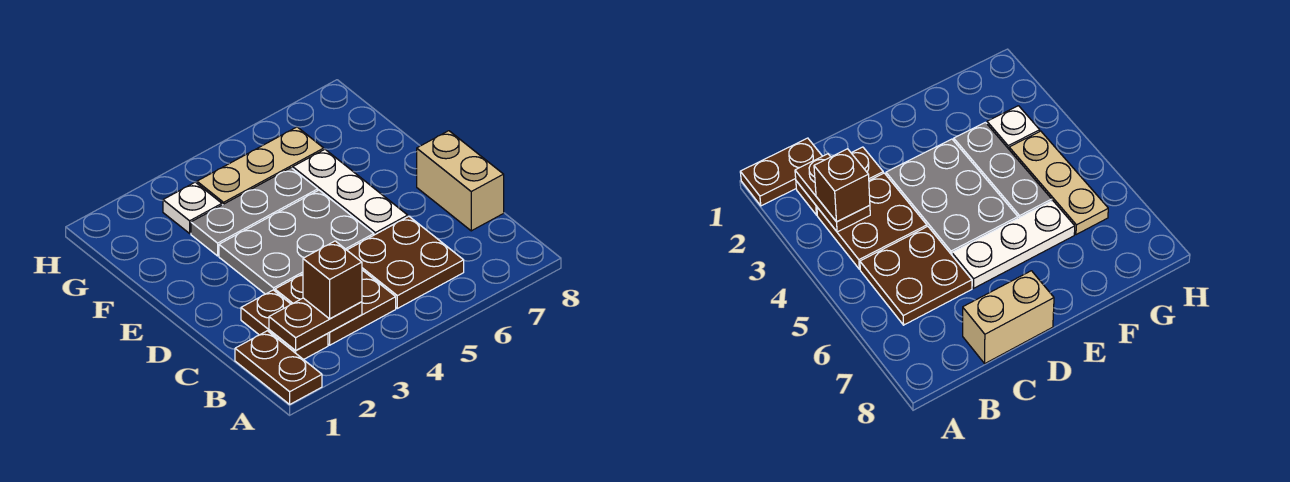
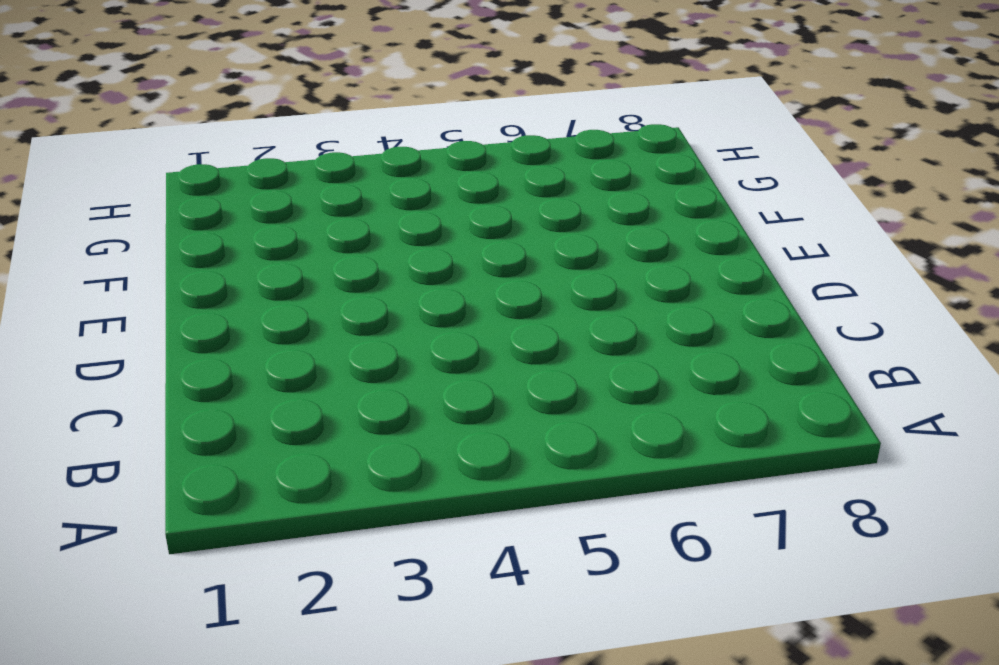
none -> brown plate A1:B1 level 1
none -> brown plate B2:C2 level 1
none -> brown plate B3:C4 level 1

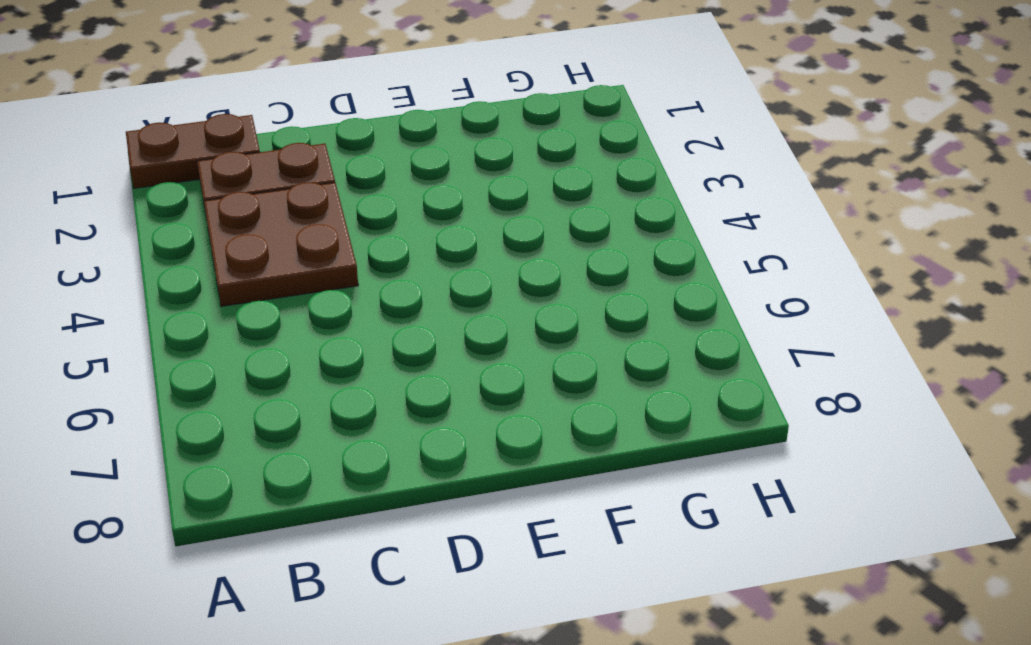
none -> brown plate B5:C6 level 1
none -> tan brick C8:D8 level 1
none -> grey plate D3:E5 level 1

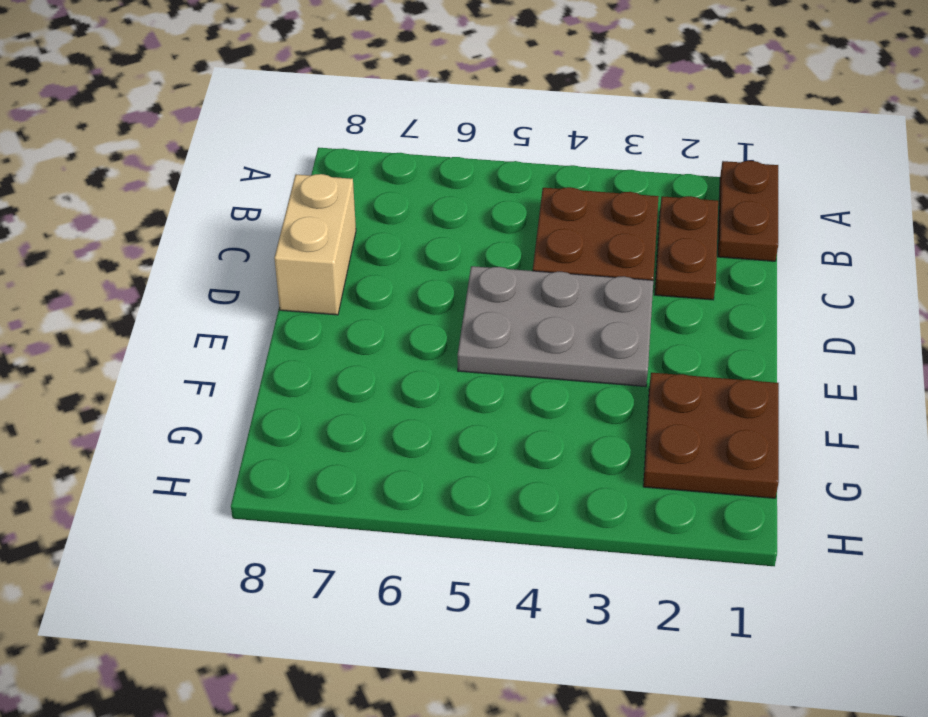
brown plate F1:G2 level 1 -> brown plate B5:C6 level 1
none -> white plate D6:F6 level 1
none -> grey plate F3:F5 level 1
none -> white plate G3 level 1

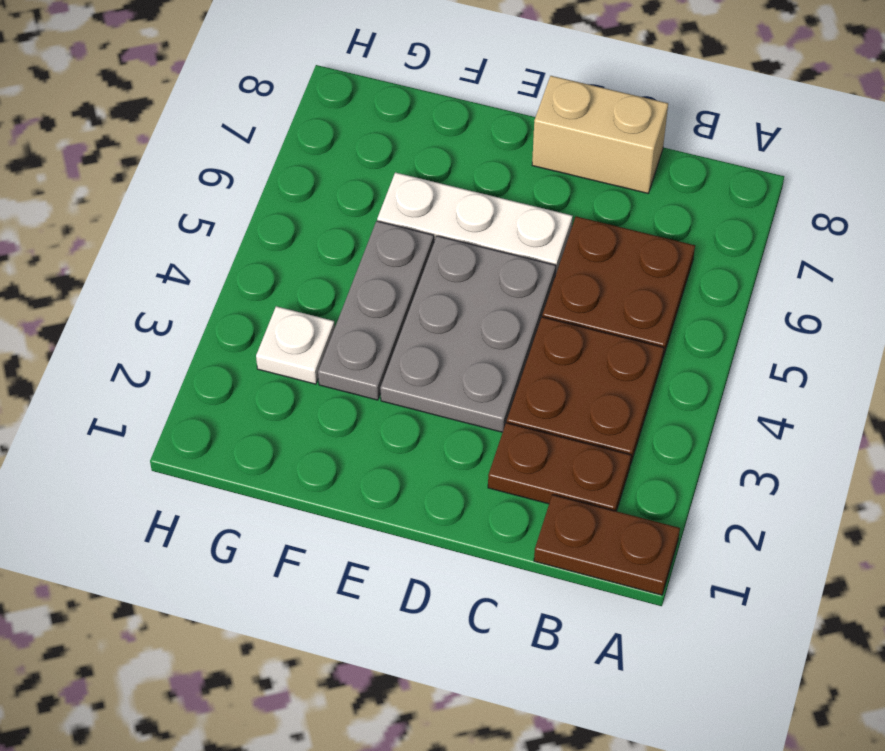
none -> tan plate G4:G6 level 1
none -> brown plate B2:B3 level 2
none -> brown brick B3 level 3

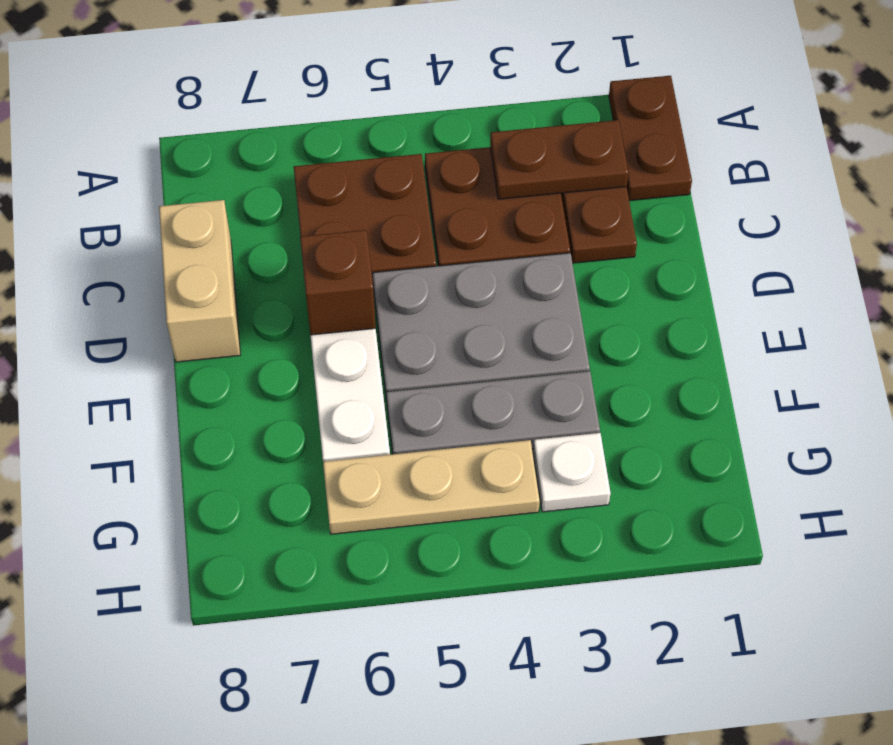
brown brick D6 level 2 -> brown brick B3 level 3

